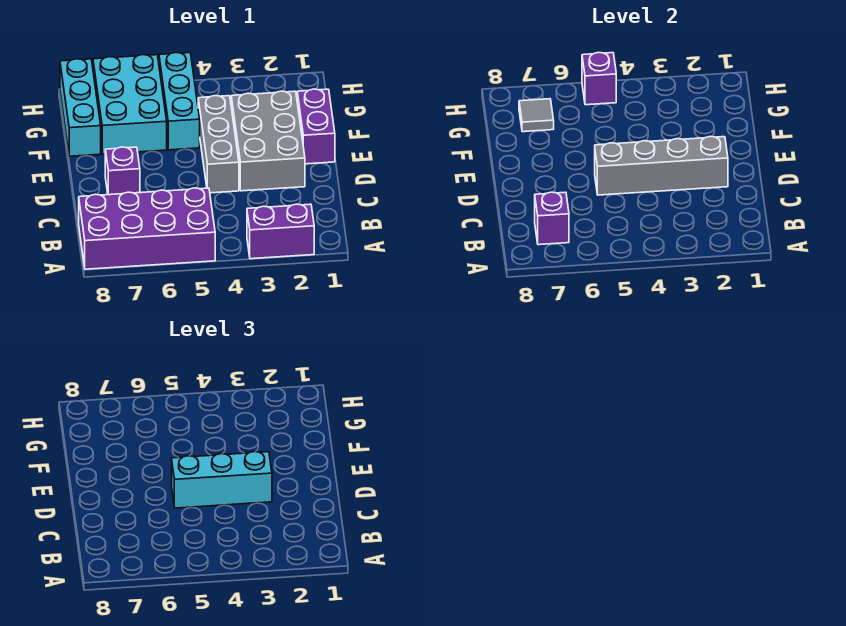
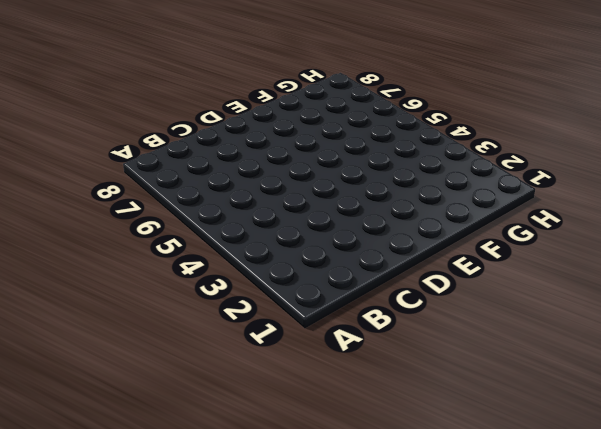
none -> purple brick A2:A3 level 1
none -> purple brick A5:B8 level 1
none -> grey brick D2:F3 level 1

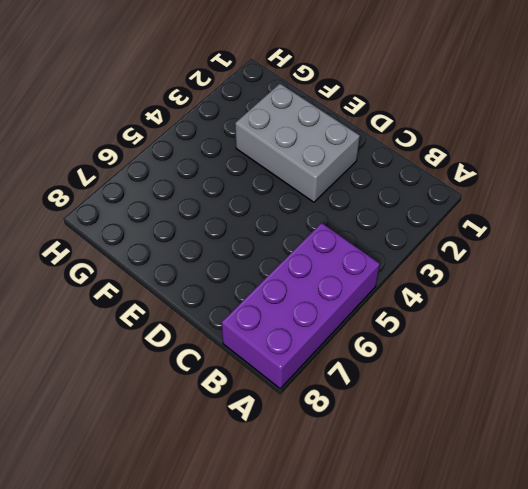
none -> purple brick A2:A3 level 1
none -> grey brick D4:F4 level 1
none -> purple brick D7 level 1

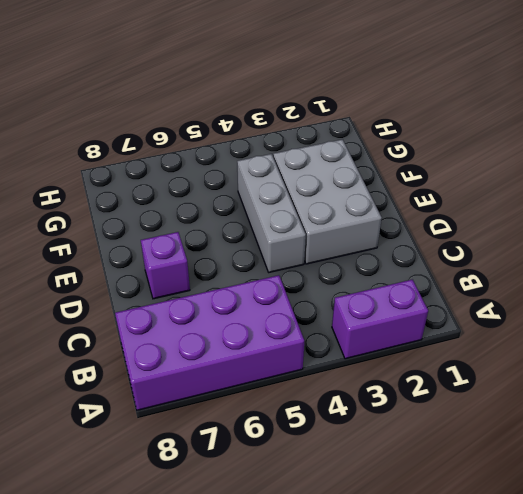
none -> purple brick E1:F1 level 1
none -> cyan brick F5:H5 level 1
none -> cyan brick F6:H7 level 1

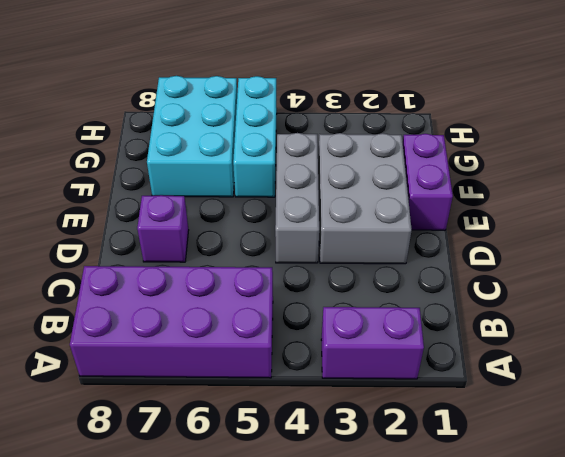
none -> cyan brick F8:H8 level 1
none -> purple brick B7 level 2
none -> grey brick D2:D5 level 2

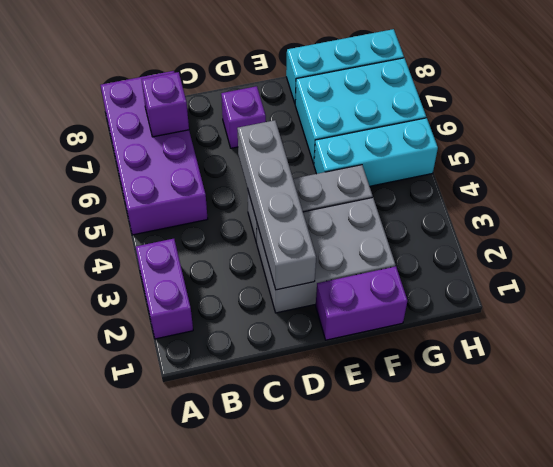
none -> grey tile G7 level 2
none -> purple brick H5 level 2
none -> cyan brick D3:D5 level 3

